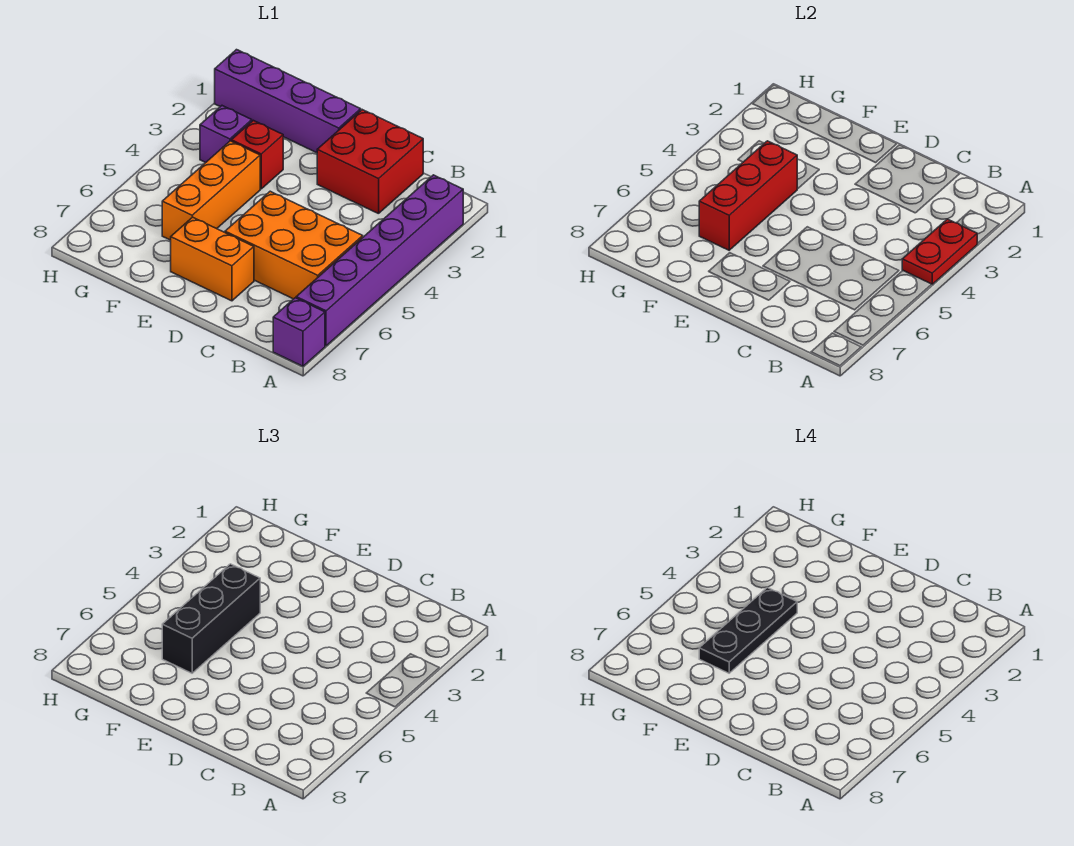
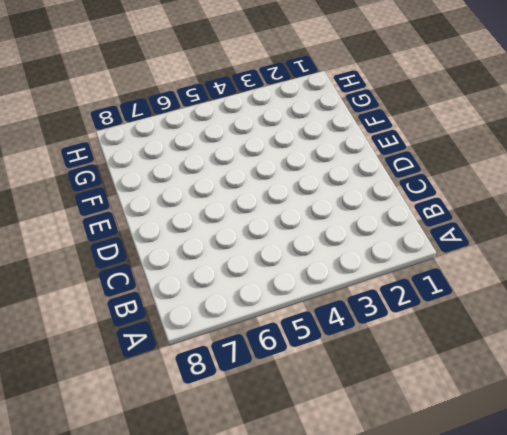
none -> purple brick A2:A7 level 1
none -> purple brick A8 level 1
none -> orange brick B5:D6 level 1

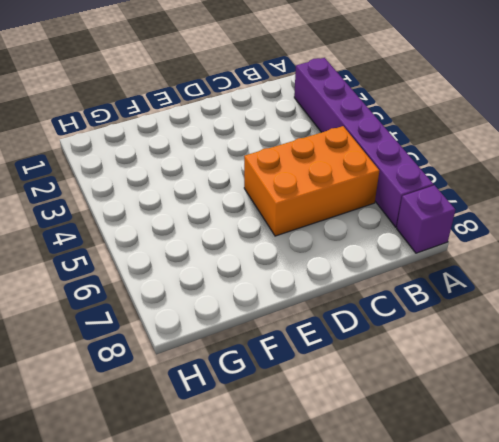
none -> red brick C1:D2 level 1
none -> orange brick D7:E7 level 1
none -> purple brick E1:H1 level 1

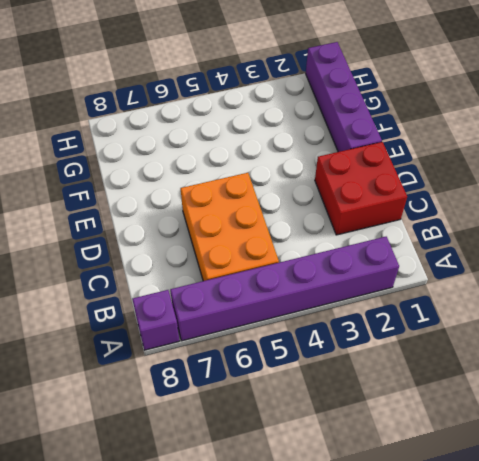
none -> orange brick D7:E7 level 1
none -> red brick F3 level 1
none -> orange brick F4:F6 level 1

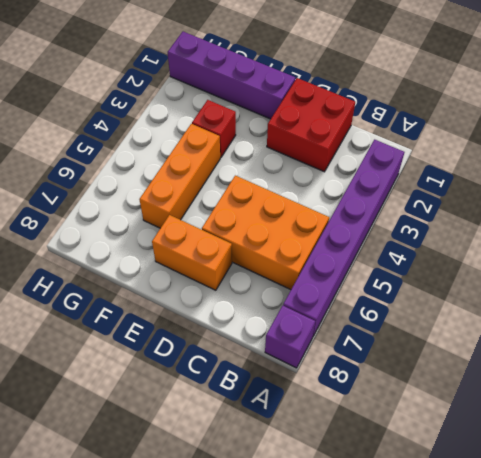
none -> purple brick G3 level 1
none -> red plate A3:A4 level 2
none -> red brick F4:F6 level 2

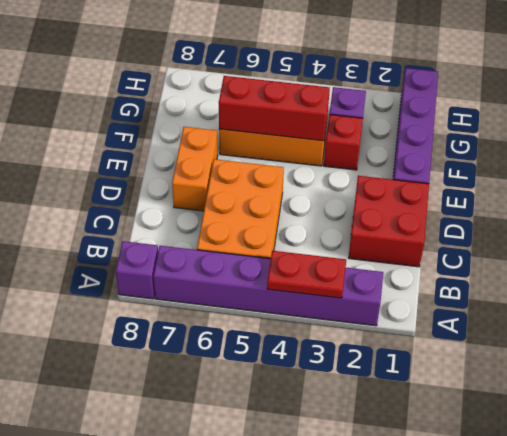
none -> black brick F4:F6 level 3
none -> black plate F4:F6 level 4

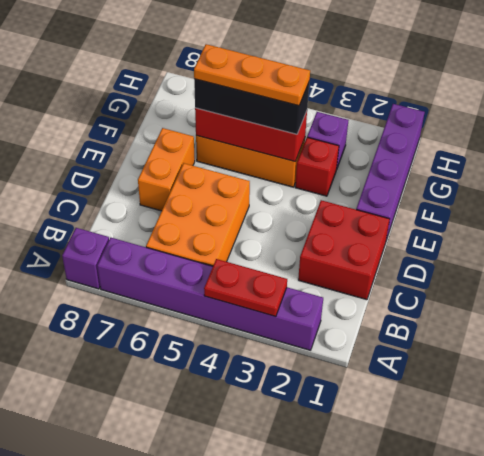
orange plate F4:F6 level 4 -> black plate F4:F6 level 4

